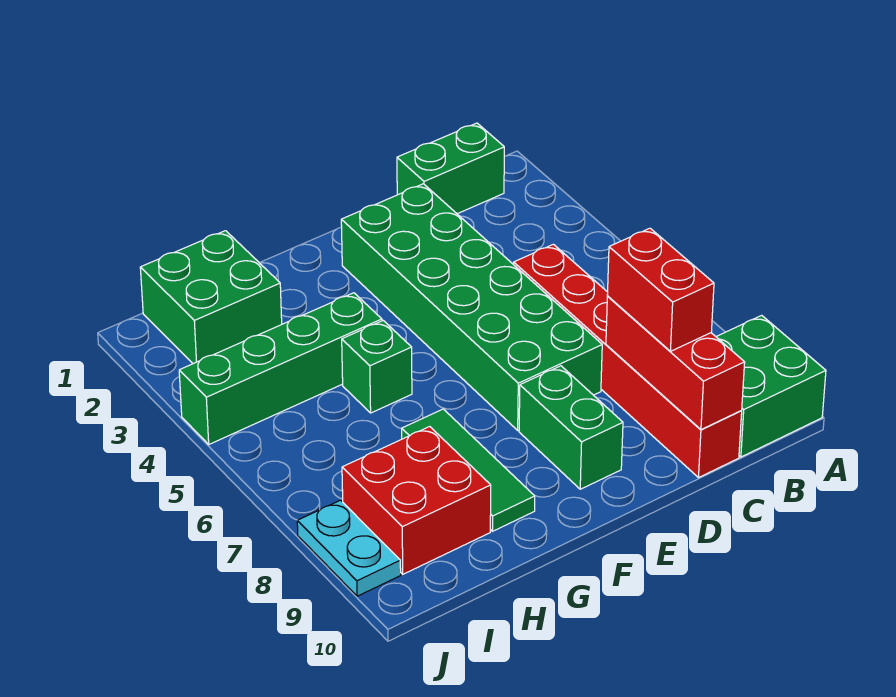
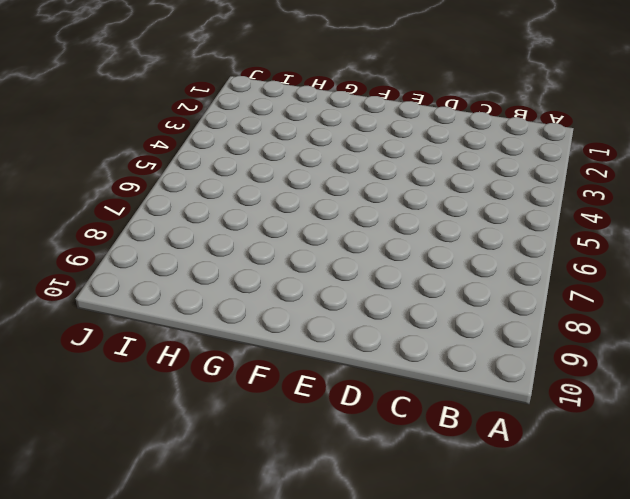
none -> green brick A9:B10 level 1
none -> green brick B1:C1 level 1
none -> red brick C5:C10 level 1

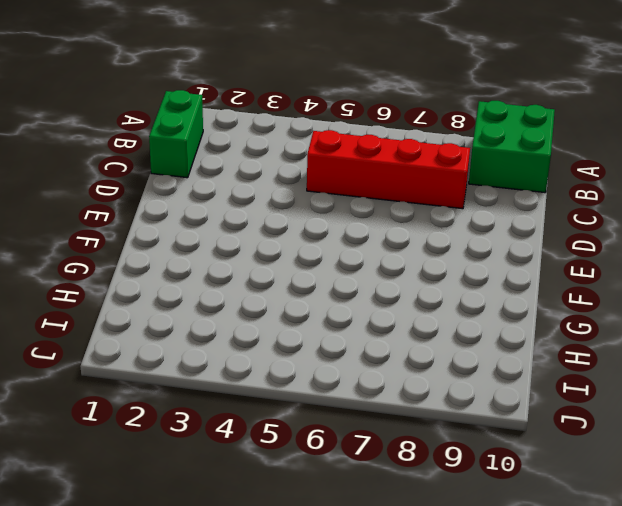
red brick C5:C8 level 1 -> red brick C5:C10 level 1
none -> green brick D2:E7 level 1
none -> green brick E8:E9 level 1
none -> green brick G4:J4 level 1

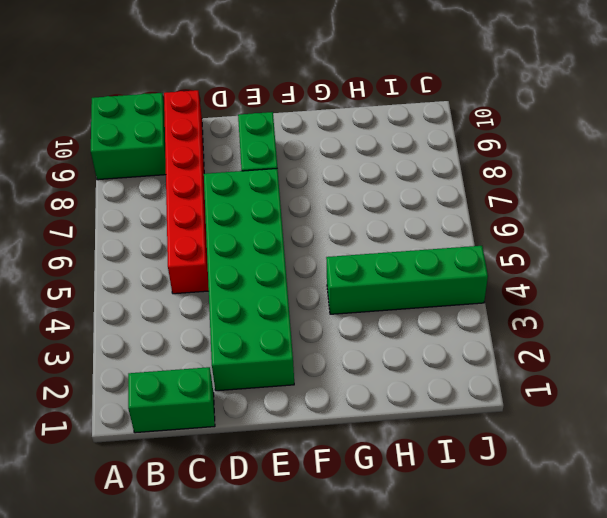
none -> green brick G5 level 1
none -> green tile G7:G9 level 1
none -> green brick H1:I2 level 1

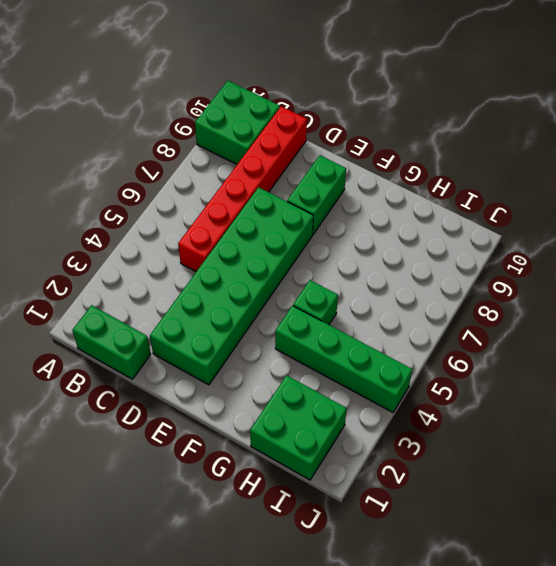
none -> green tile G7:G9 level 1
none -> red brick H8:I9 level 1
none -> cyan plate J8:J9 level 1

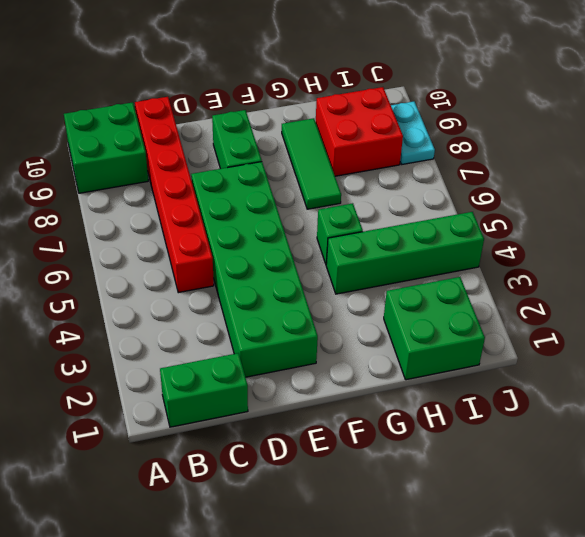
none -> red brick C8:C10 level 2
none -> red brick C8:C9 level 3

